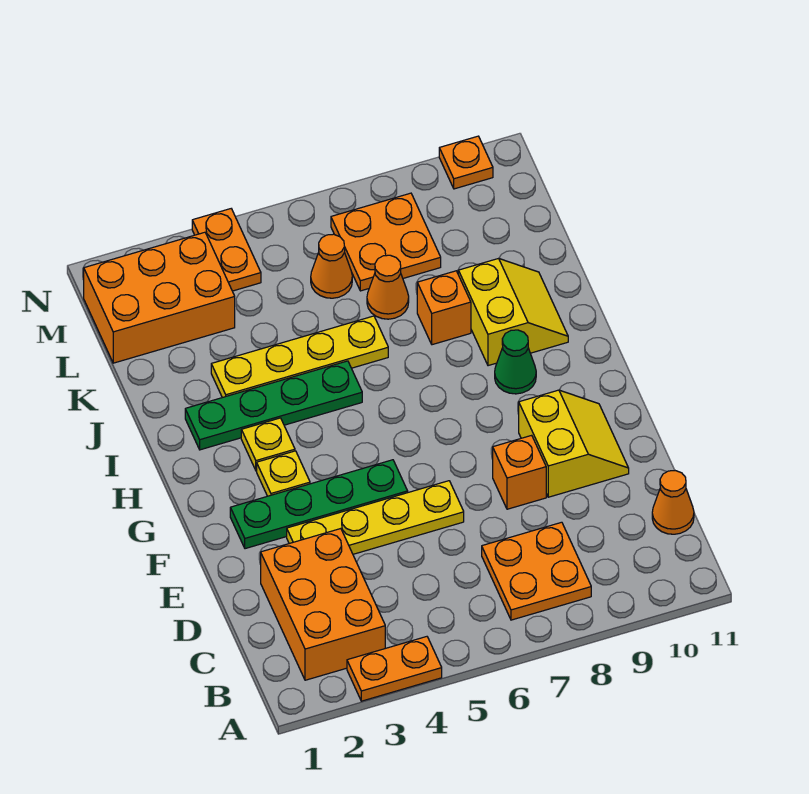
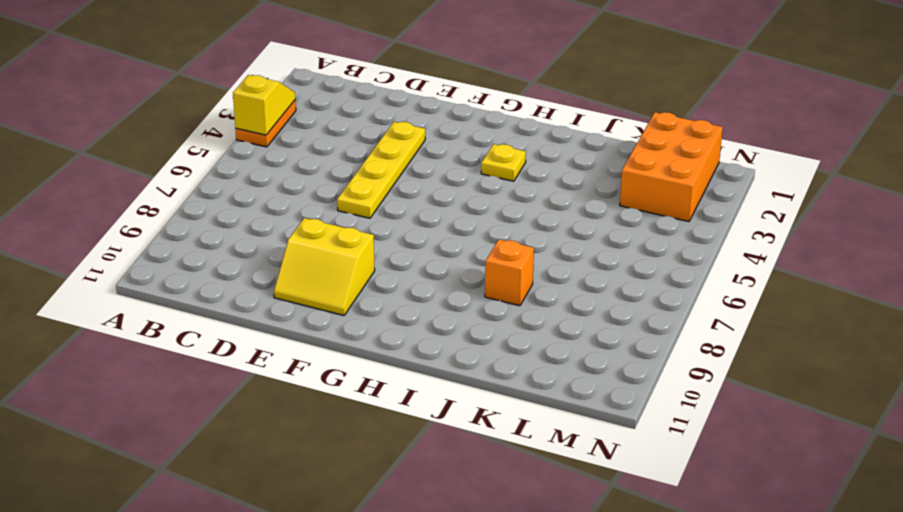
yellow slope A3:A4 level 2 top 4 -> none
none -> orange brick B2:D3 level 1
none -> orange plate B7:C8 level 1
none -> orange cone C11 level 1

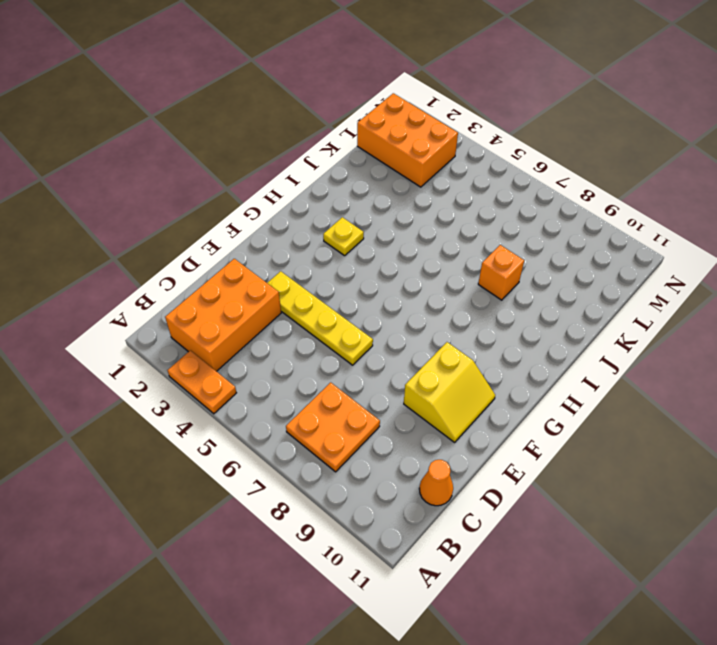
none -> orange brick E8 level 1
none -> green plate F2:F5 level 1
none -> yellow plate G3 level 1

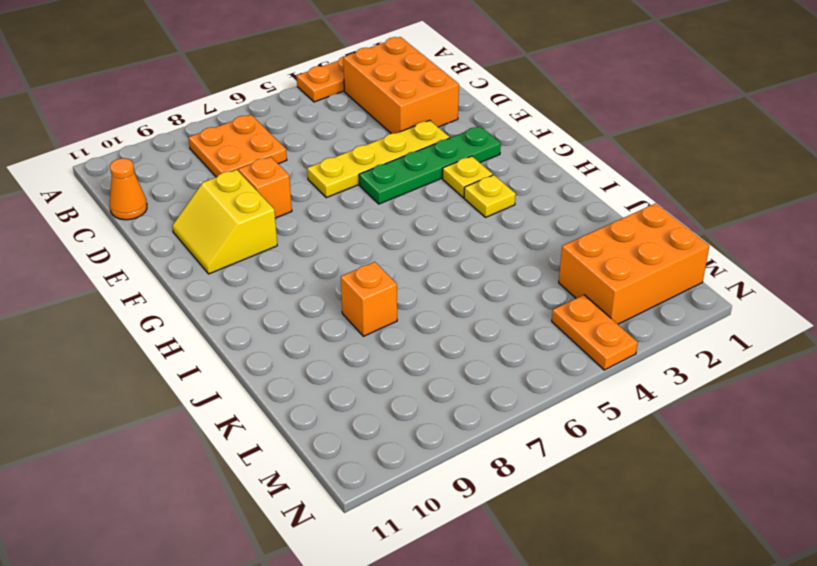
none -> green cone H9 level 1
none -> green plate I2:I5 level 1
none -> yellow slope I9:J10 level 1 top 9

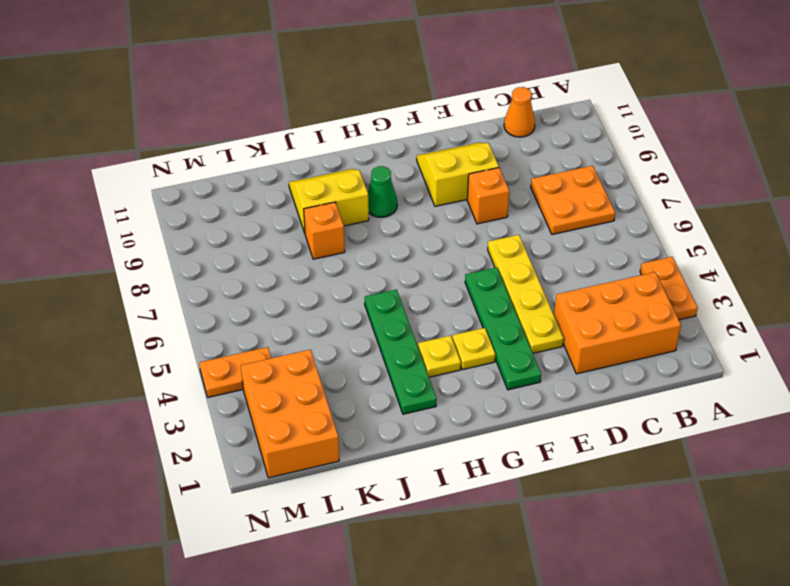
none -> yellow plate J3:J6 level 1
none -> orange cone K7 level 1
none -> orange cone L6 level 1

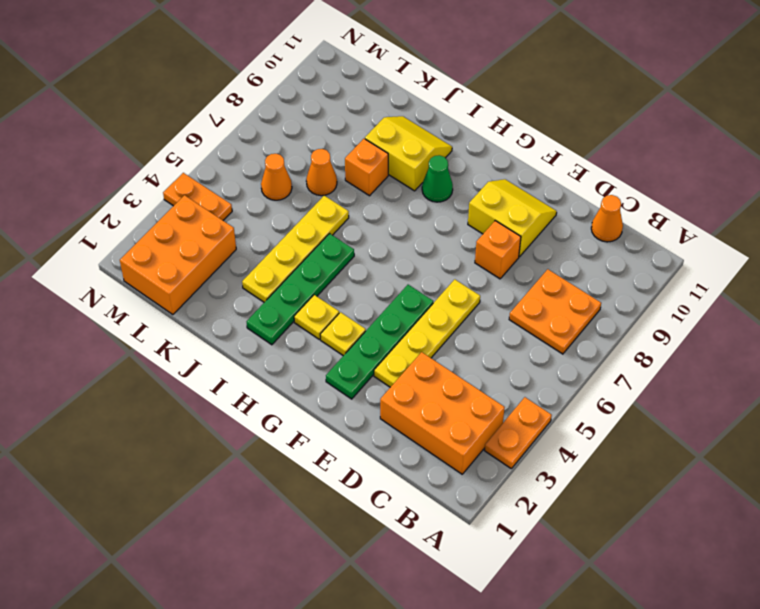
none -> orange plate L7:M8 level 1
none -> orange plate N10 level 1

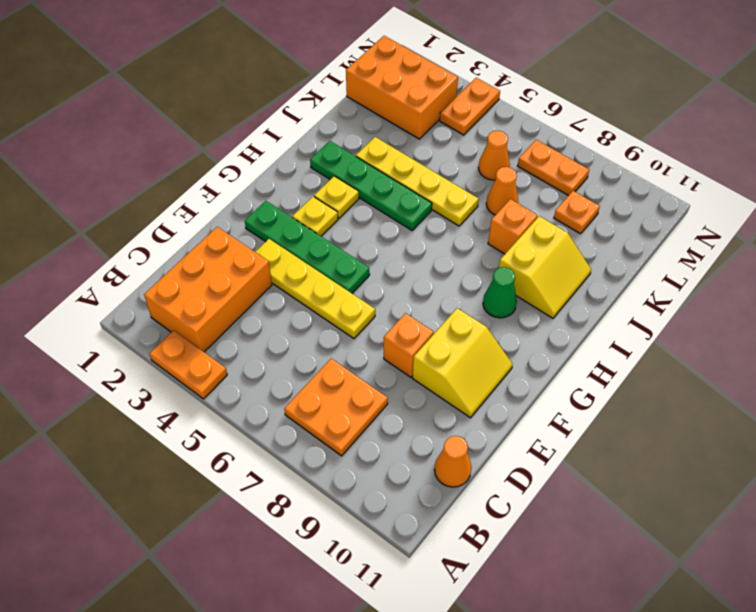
orange plate L9 level 1 -> orange plate N10 level 1
orange plate M7:M8 level 1 -> orange plate L7:M8 level 1

